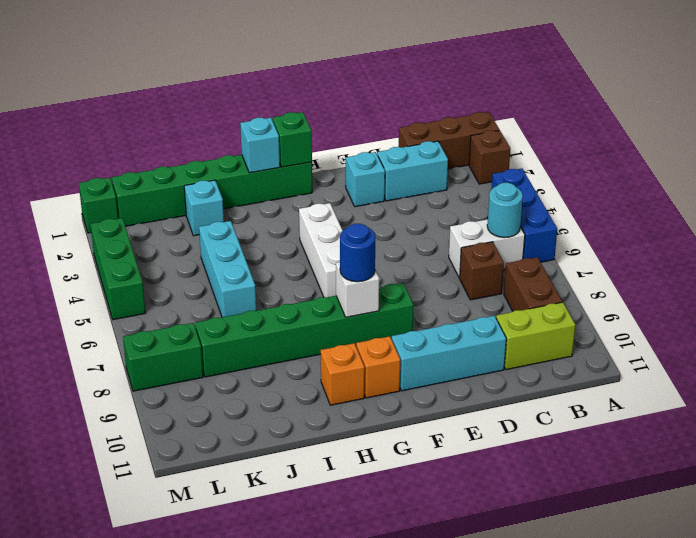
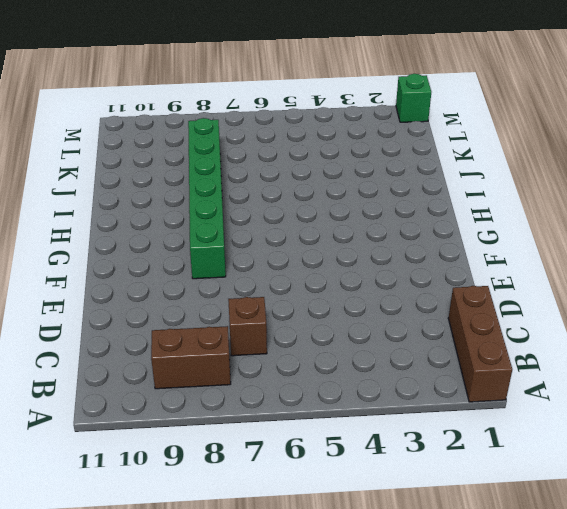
none -> brown brick A2 level 1
none -> blue brick A4:A6 level 1
none -> white brick B6:C6 level 1

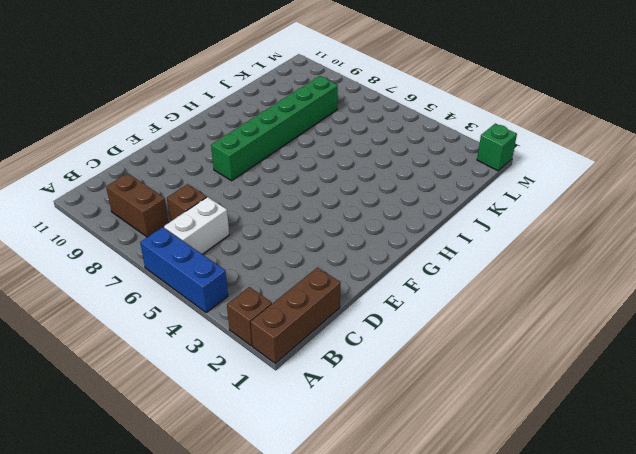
none -> lime brick B10:C10 level 1
none -> cyan brick C2:D2 level 1
none -> cyan brick D10:F10 level 1

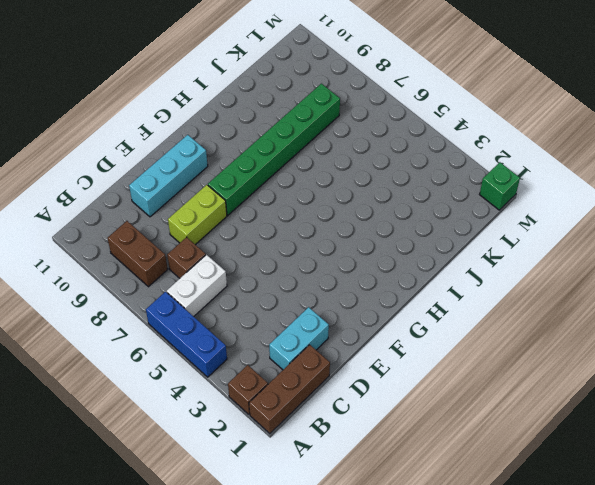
lime brick D8:E8 level 1 -> lime brick B10:C10 level 1
none -> cyan brick E2 level 1
none -> green brick G1:L1 level 1
none -> white brick G4:G6 level 1

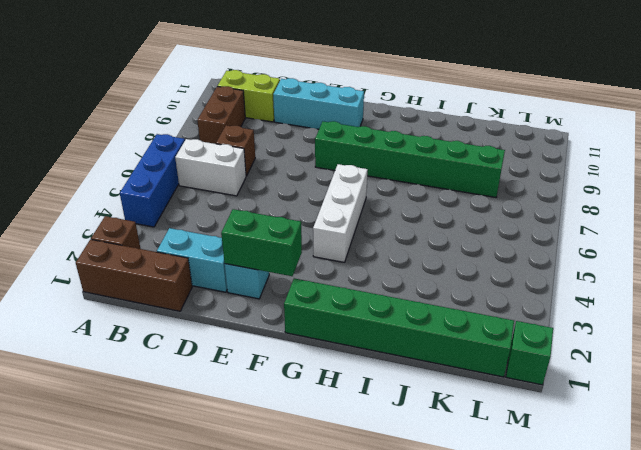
green brick E2:F2 level 2 -> green brick L8:M8 level 1
none -> orange brick G10 level 1
none -> orange brick H10 level 1
none -> cyan brick J2 level 1

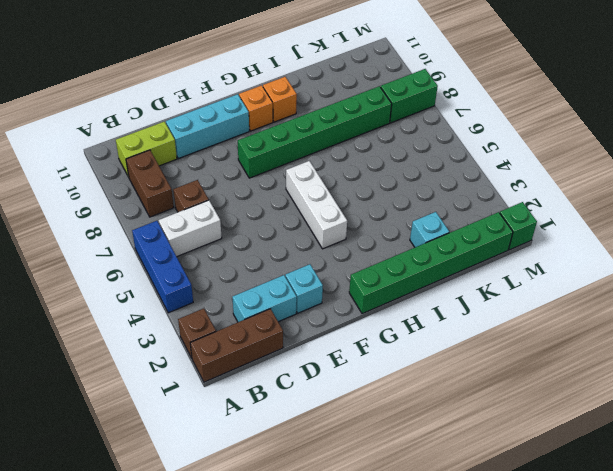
none -> cyan brick J4:J6 level 1
none -> green brick M3:M5 level 1
none -> cyan round brick B6 level 2

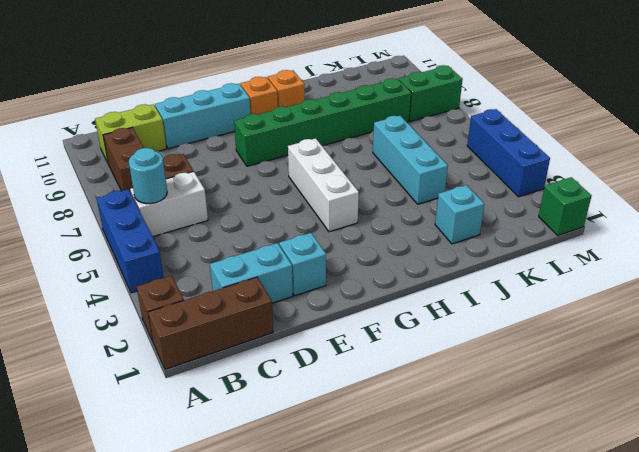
blue brick M3:M5 level 1 -> green brick M3:M5 level 1
none -> green brick G1:L1 level 1
none -> green brick G1 level 2
none -> white brick G8 level 2

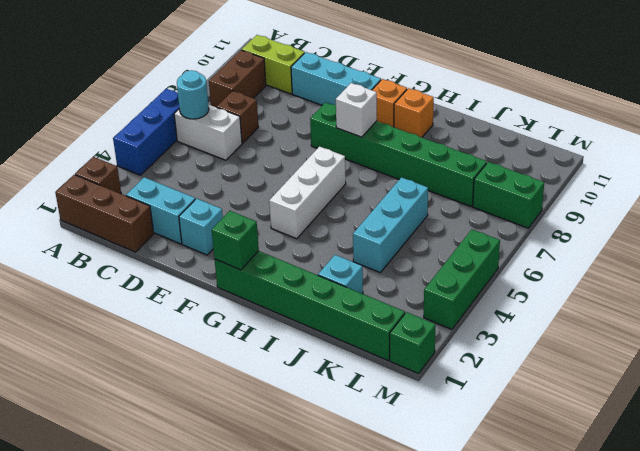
none -> cyan brick H1 level 2
none -> blue round brick G8 level 3

